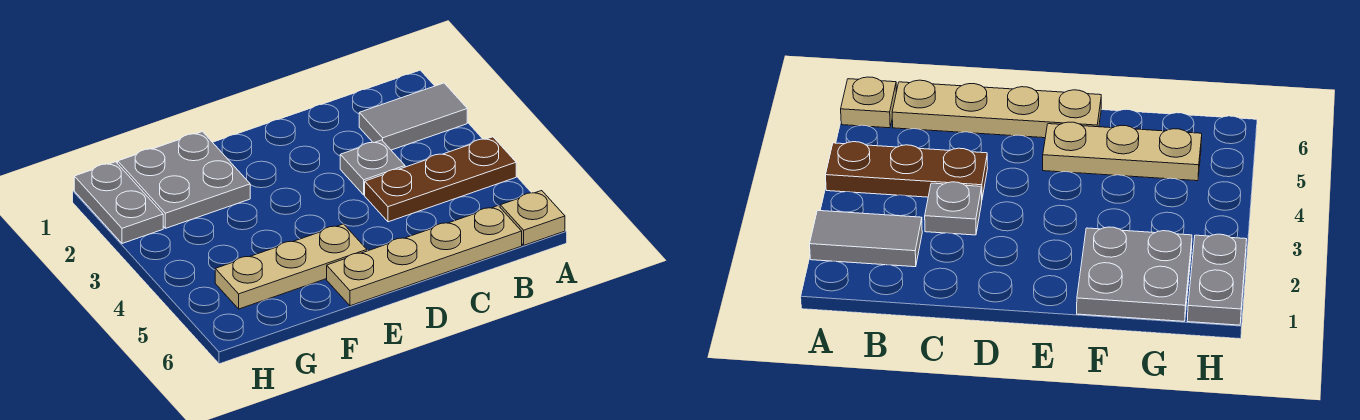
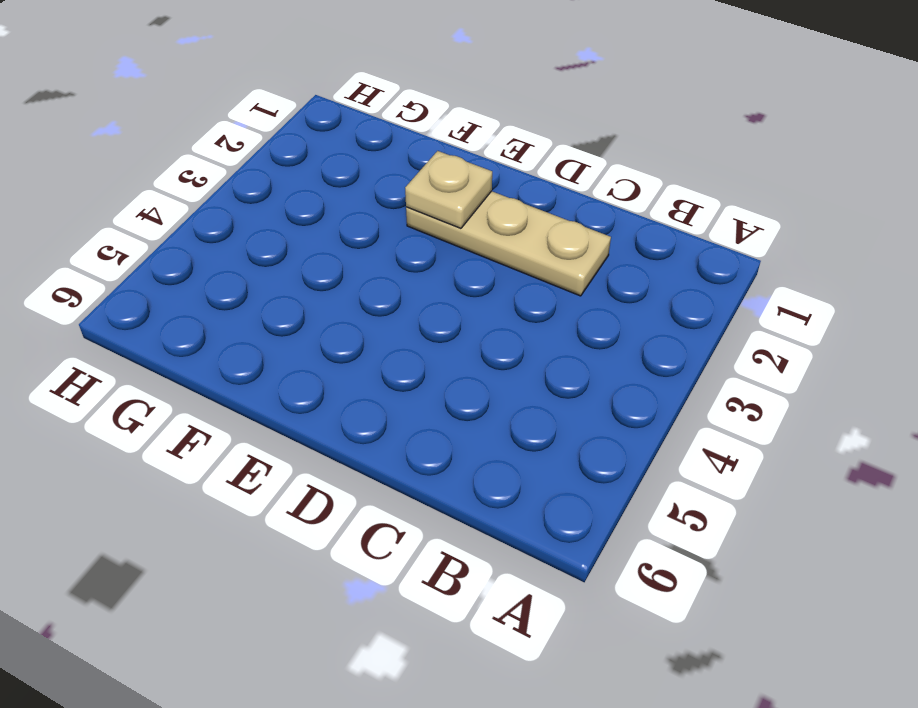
tan plate C2:E2 level 1 -> tan plate E5:G5 level 1
tan plate E2 level 2 -> tan plate A6 level 1
none -> grey tile A2:B2 level 1
none -> brown plate A4:C4 level 1

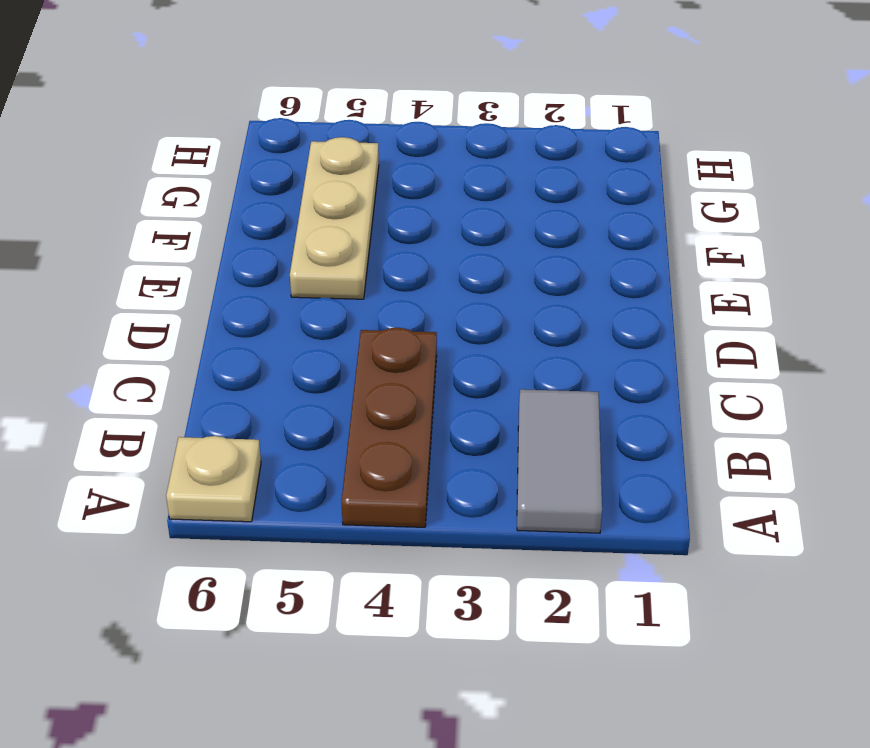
none -> tan plate B6:E6 level 1
none -> grey plate C3 level 1

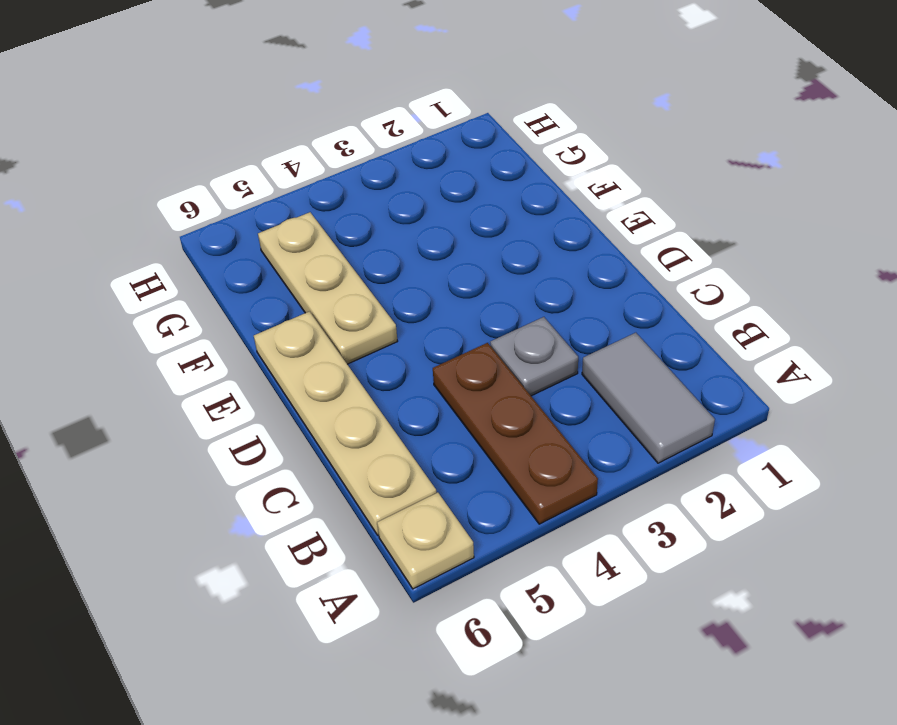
none -> grey plate F1:G2 level 1
none -> grey plate H1:H2 level 1

